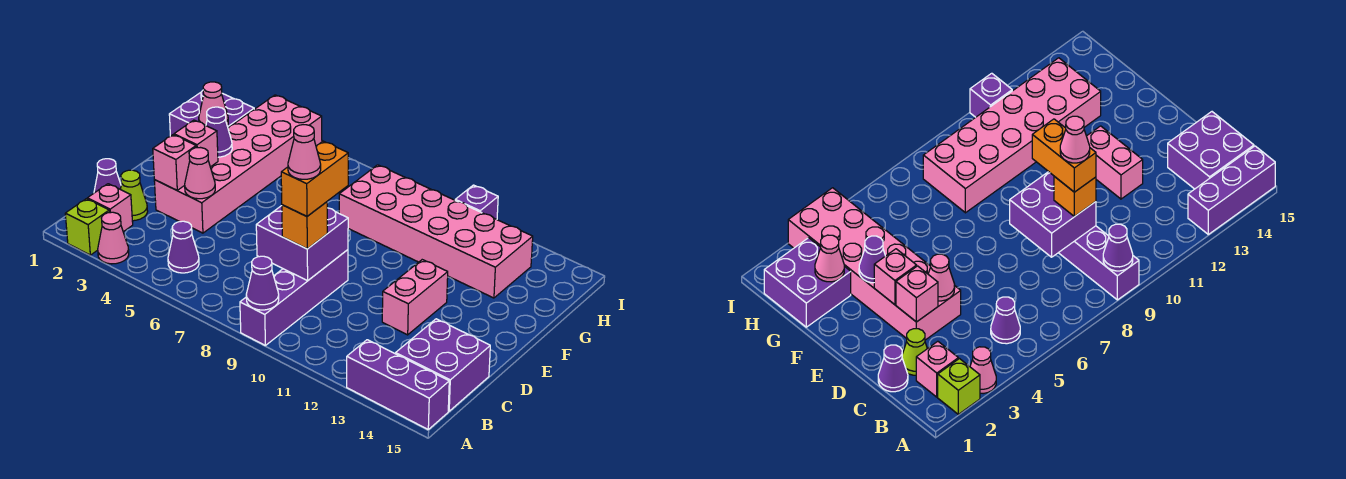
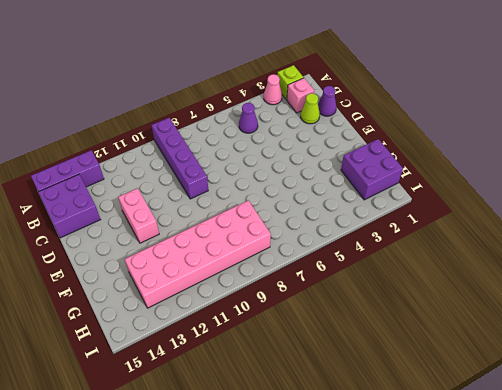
none -> pink brick D3:I4 level 1
none -> purple brick I11 level 1
none -> purple cone A9 level 2

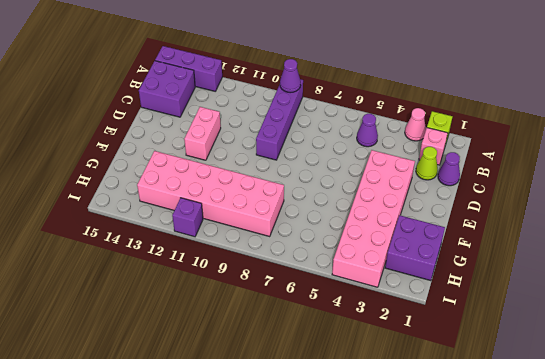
none -> purple brick C8:D9 level 2
none -> pink brick D3 level 2
none -> pink cone D4 level 2

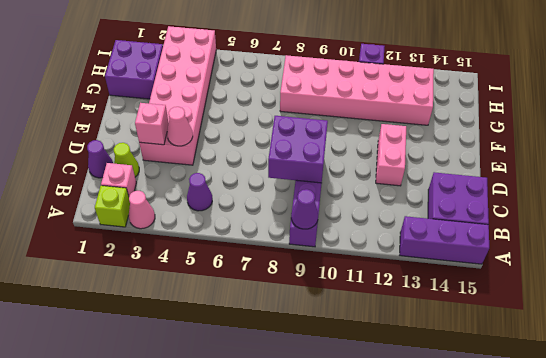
none -> pink brick E3 level 2
none -> purple cone F3 level 2
none -> pink cone G2 level 2

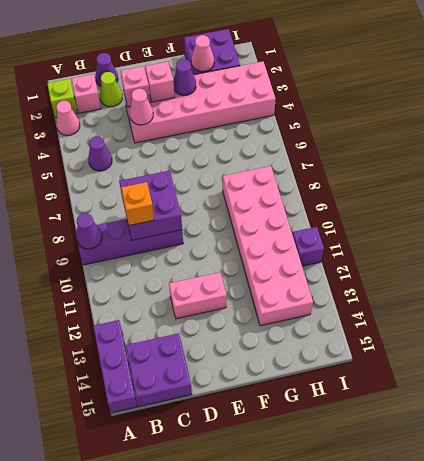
none -> orange brick C9:D9 level 4
none -> pink cone C9 level 5

